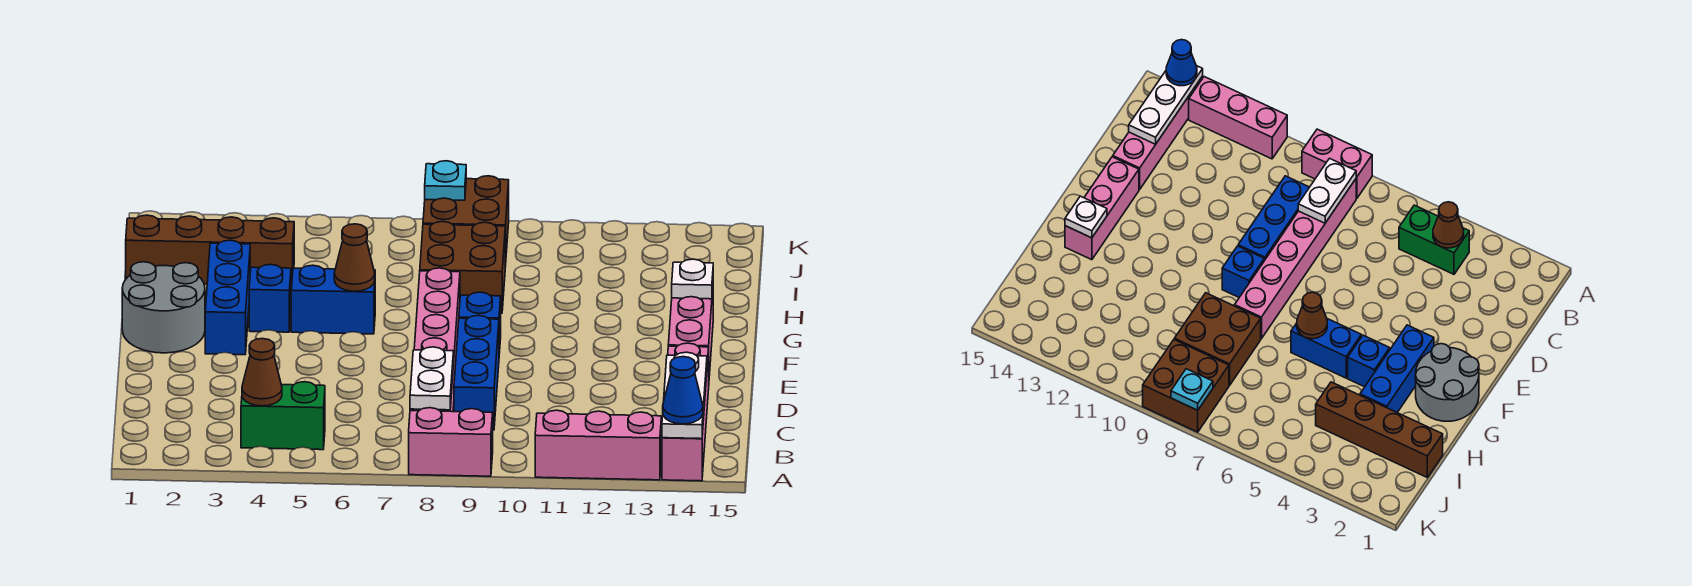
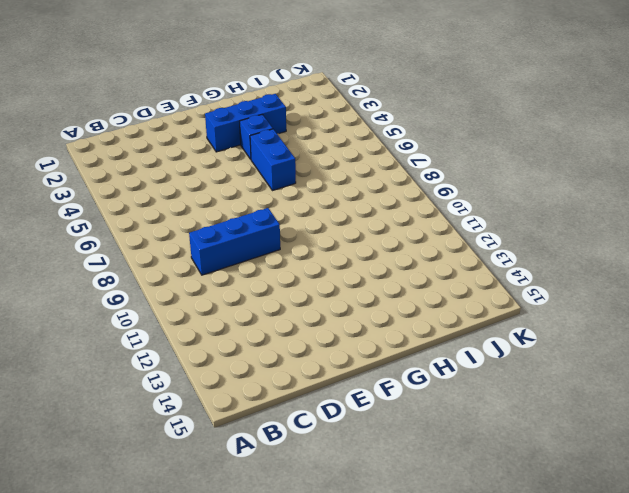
none -> pink brick A8:A9 level 1
none -> pink brick A11:A13 level 1
none -> pink brick A14:D14 level 1

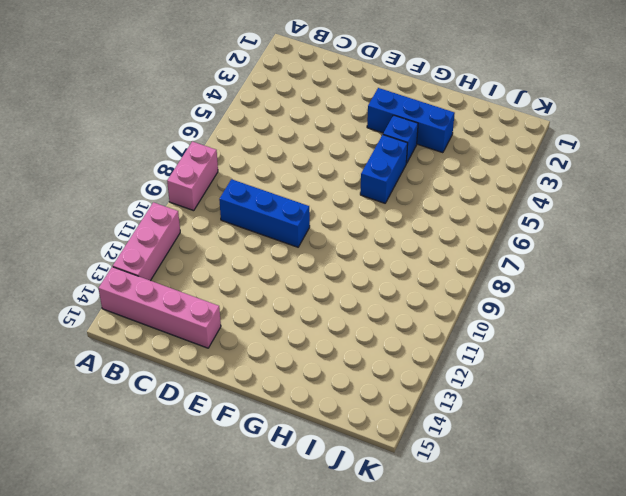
none -> green brick B4:B5 level 1
none -> pink brick B8:G8 level 1
none -> pink brick E14:G14 level 1

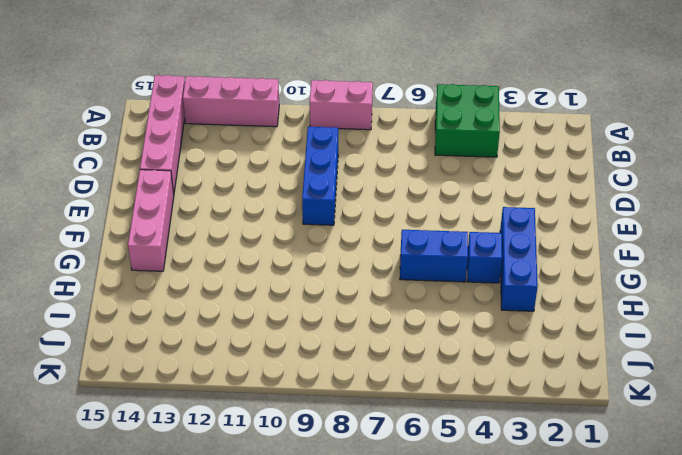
green brick A4:B5 level 1 -> green brick B4:B5 level 1
none -> pink brick B8:G8 level 1
none -> grey round brick F1:G2 level 1
none -> blue brick F9 level 1

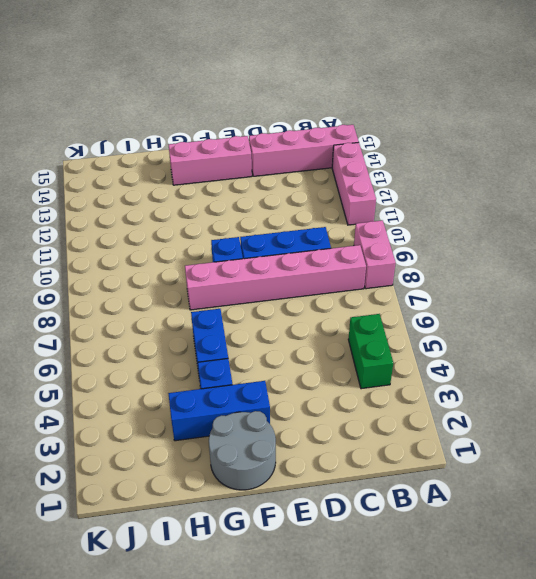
none -> brown brick H8:I9 level 1
none -> brown brick I1:I4 level 1
none -> brown brick J8:K9 level 1

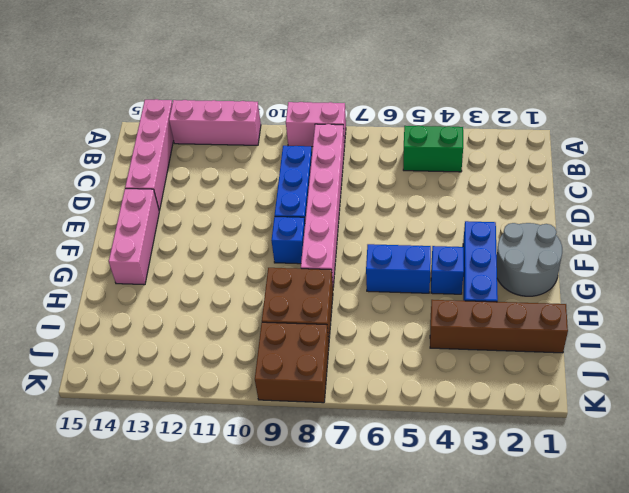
none -> white plate A14:C14 level 2
none -> brown cone B4 level 2
none -> white plate B8:C8 level 2

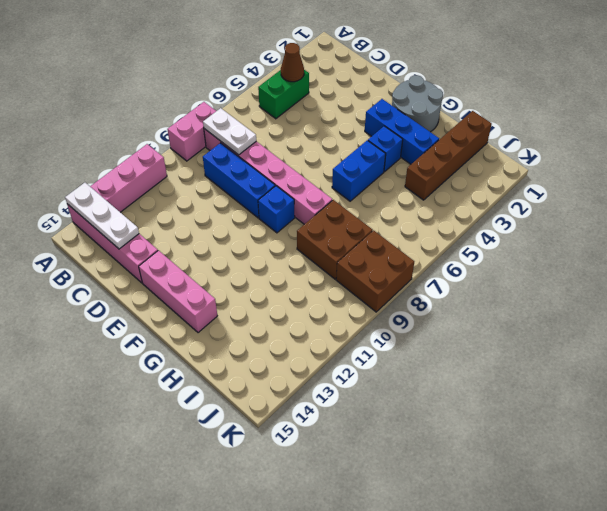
none -> brown cone G6 level 2
none -> white plate G14 level 2
none -> cyan plate K8 level 2

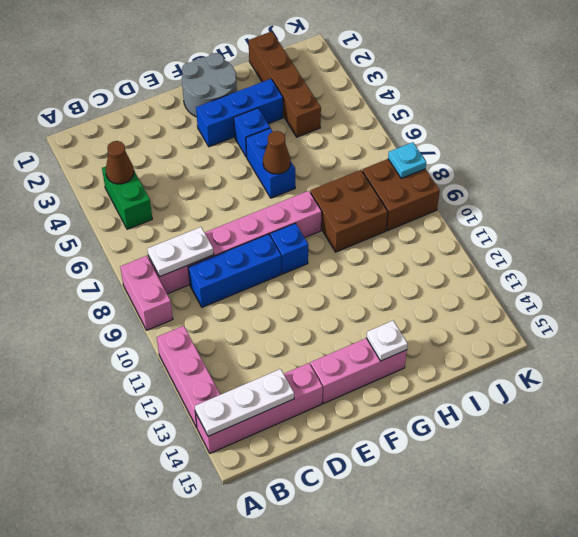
none -> blue cone A14 level 3

